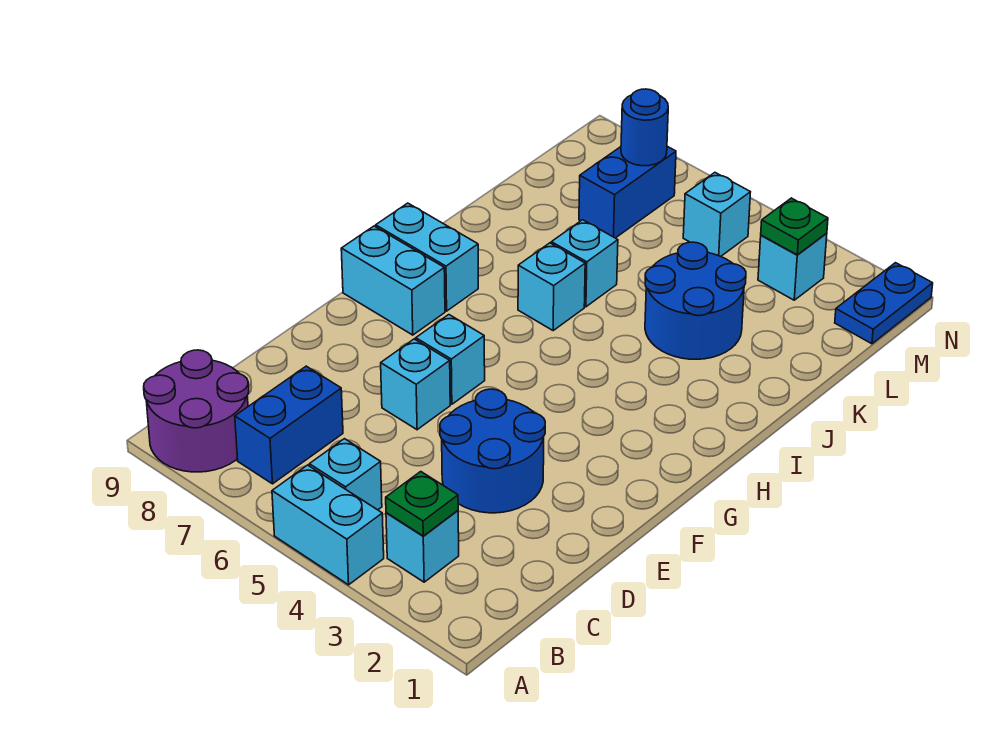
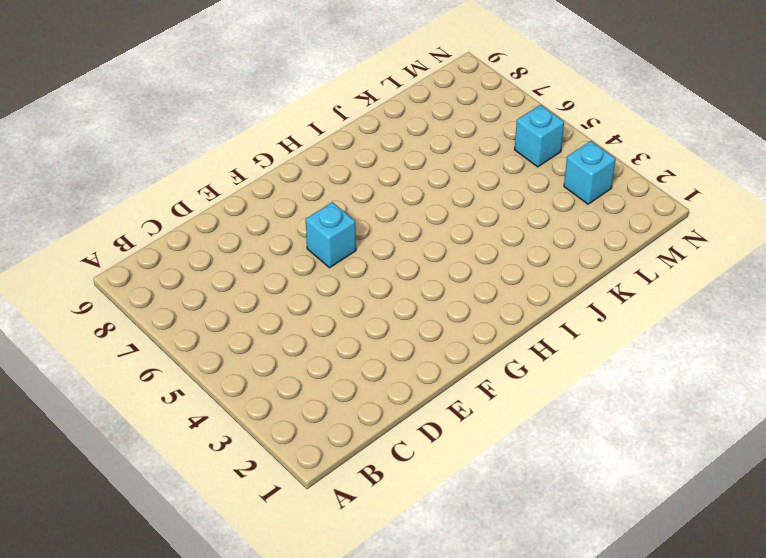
none -> cyan brick A4:A5 level 1
none -> purple round brick A8:B9 level 1
none -> cyan brick B3 level 1

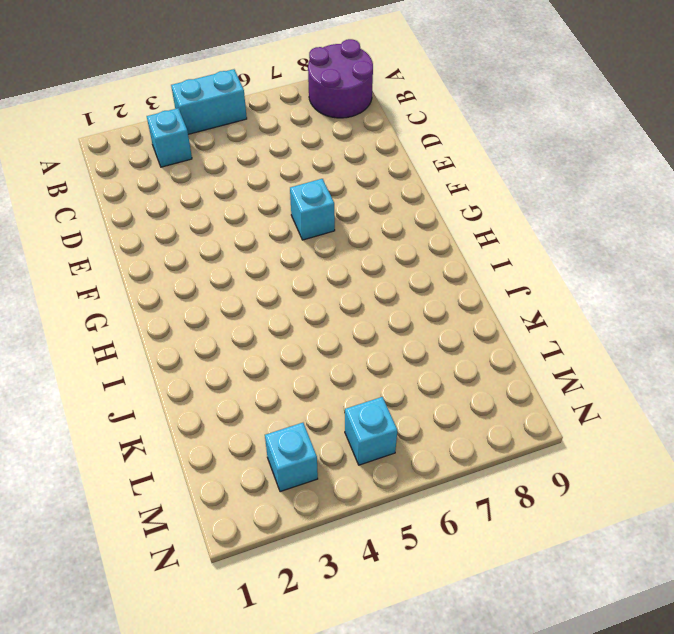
none -> cyan brick B5 level 1
none -> blue brick B7:C7 level 1
none -> blue round brick D3:E4 level 1

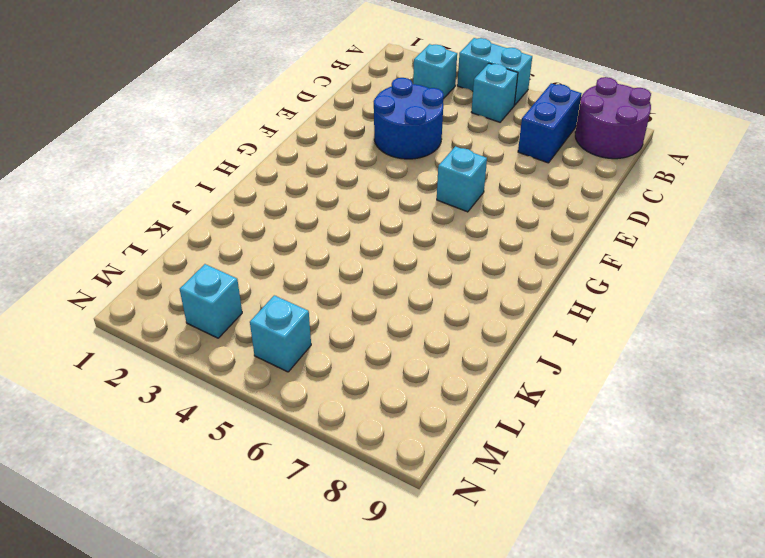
none -> cyan brick E6 level 1
none -> cyan brick G8:G9 level 1
none -> cyan brick H8:H9 level 1

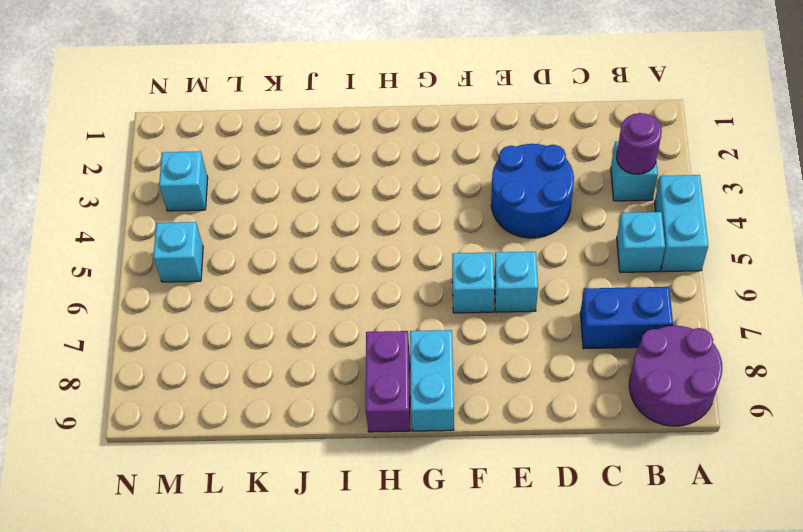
purple round brick B3 level 2 -> green plate B3 level 2
purple brick H8:H9 level 1 -> cyan brick H8:H9 level 1
none -> cyan brick I6 level 1
none -> blue round brick J3:K4 level 1
none -> cyan brick J6 level 1

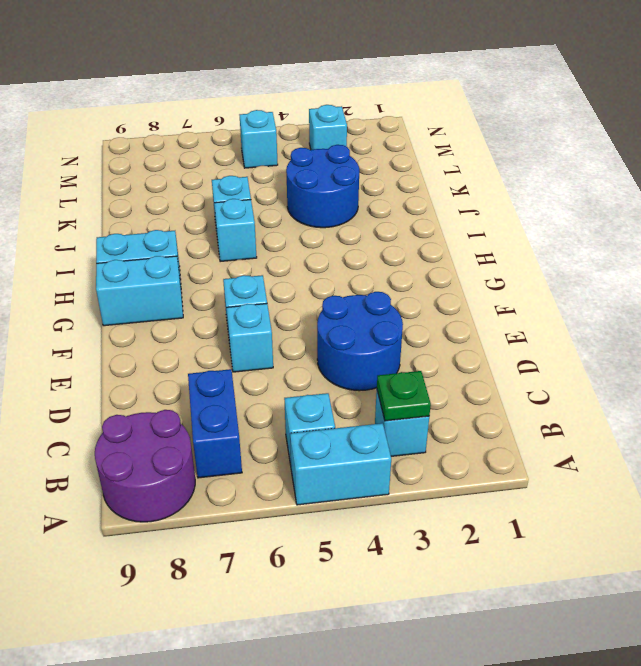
none -> blue brick L7:M7 level 1
none -> blue plate M1:N1 level 1
none -> green plate M3 level 2

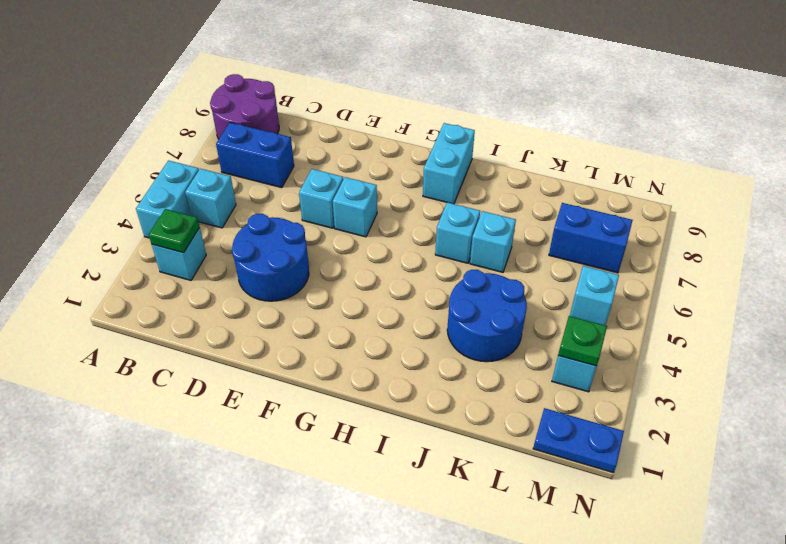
none -> cyan brick G8:G9 level 1
none -> blue round brick M7 level 2

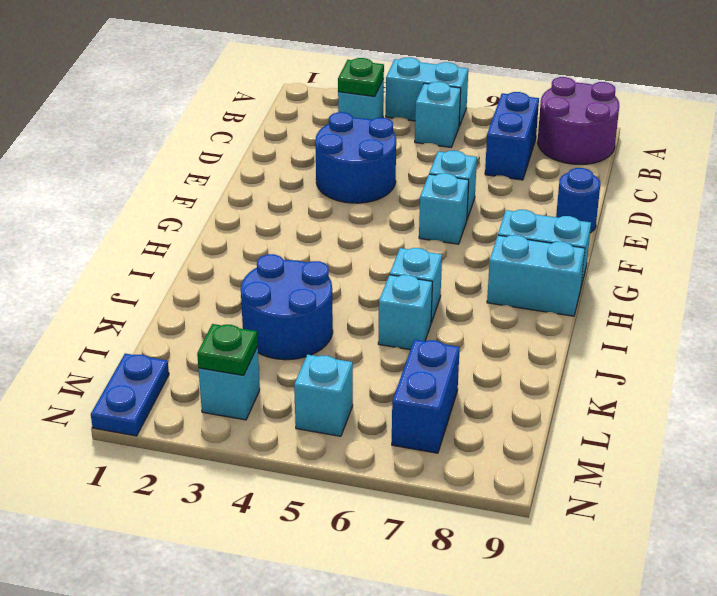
blue round brick E9 level 1 -> blue round brick M7 level 2

